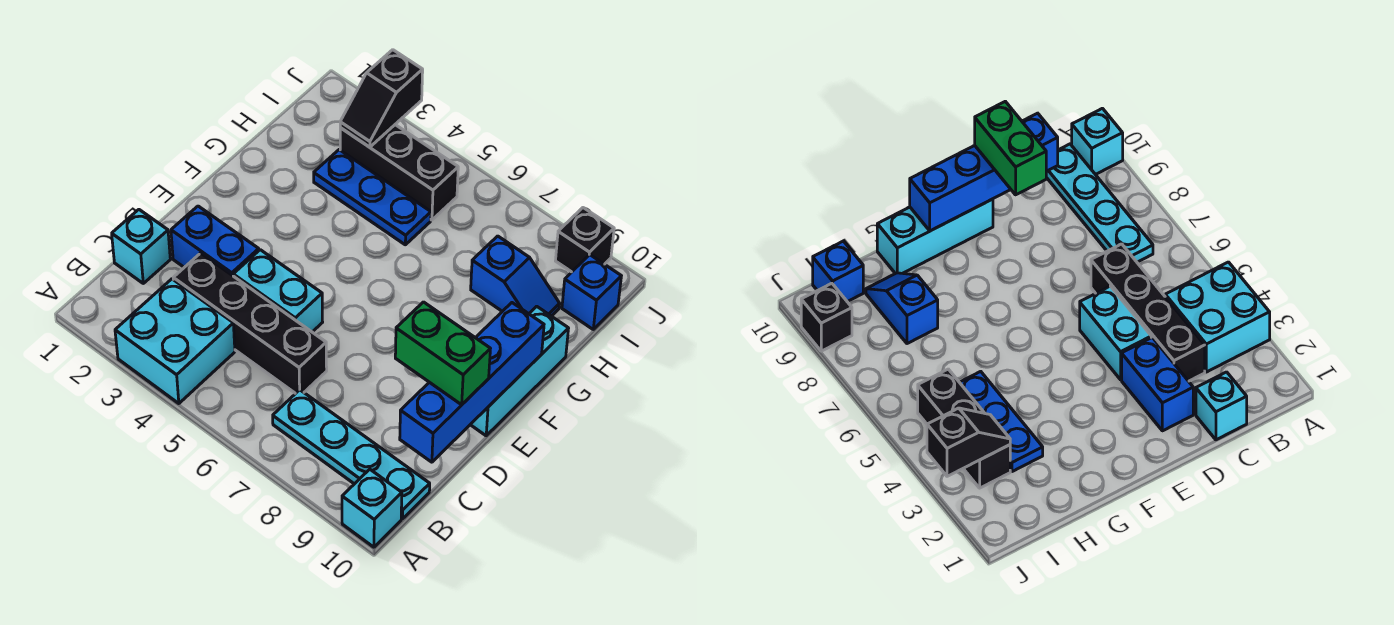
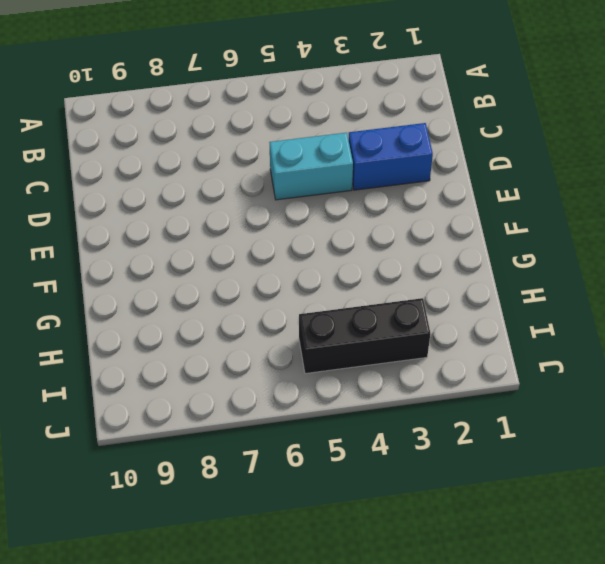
none -> cyan brick A3:B4 level 1
none -> cyan brick A10 level 1
none -> cyan plate B7:B10 level 1

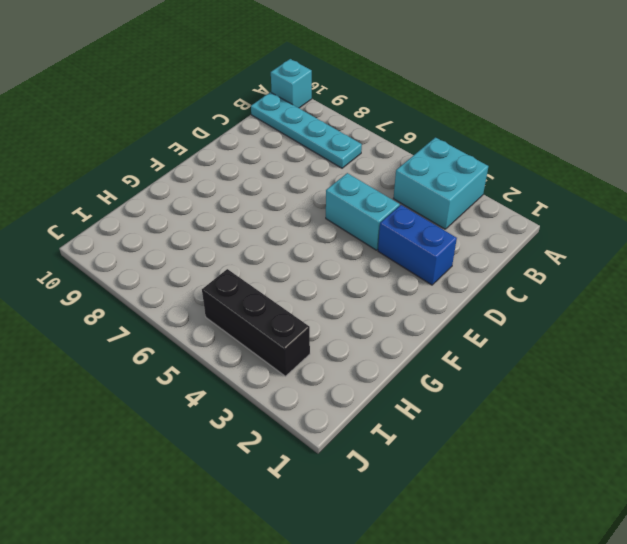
none -> cyan brick C1 level 1
none -> black brick C3:C6 level 1
none -> cyan brick E10:G10 level 1

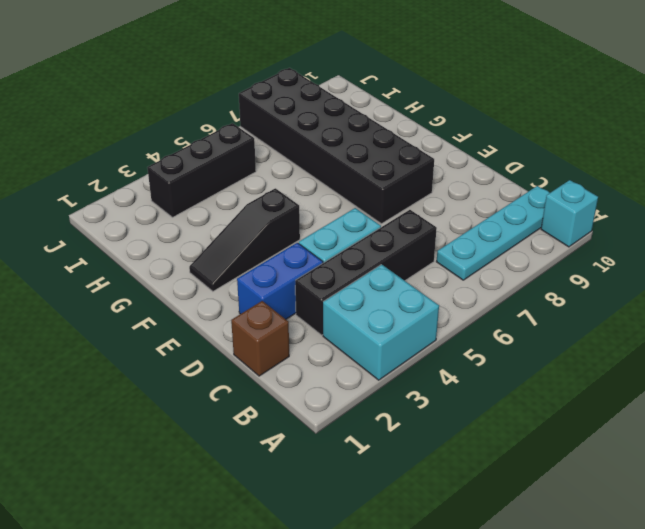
brown brick C1 level 1 -> cyan brick C1 level 1
black brick E7:J8 level 1 -> blue slope H8:H9 level 1 top 8
black slope F2:F4 level 1 top 4 -> none
none -> cyan brick E10:G10 level 1
none -> blue plate H3:H5 level 1
none -> blue brick I10 level 1

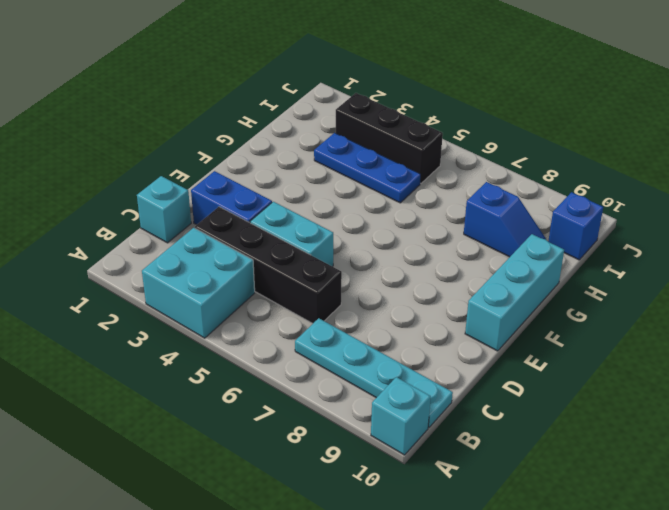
none -> black brick J9 level 1
none -> blue brick C10:F10 level 2
none -> black slope I3:J3 level 2 top J

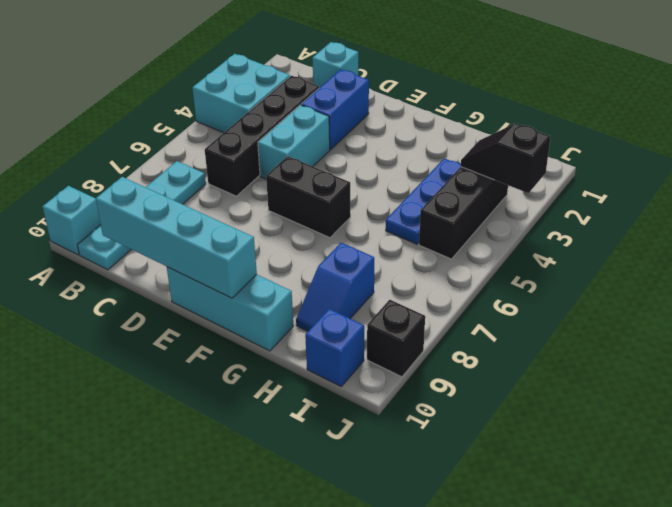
cyan brick C10:F10 level 2 -> blue brick C10:F10 level 2
black brick E6:F6 level 1 -> none
none -> green brick D9:D10 level 3

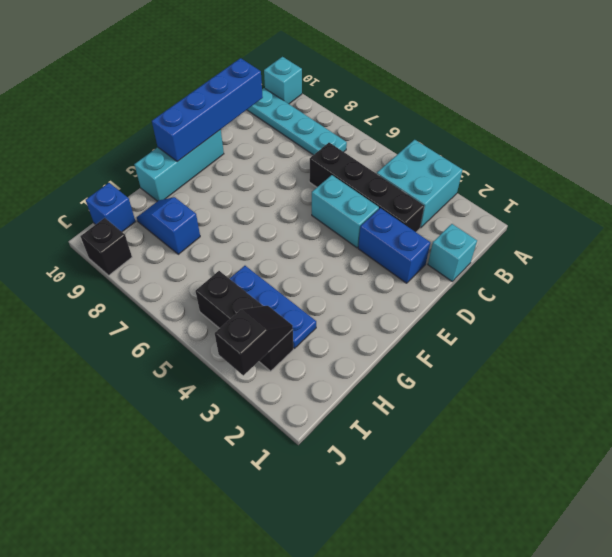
none -> green brick D9:D10 level 3

